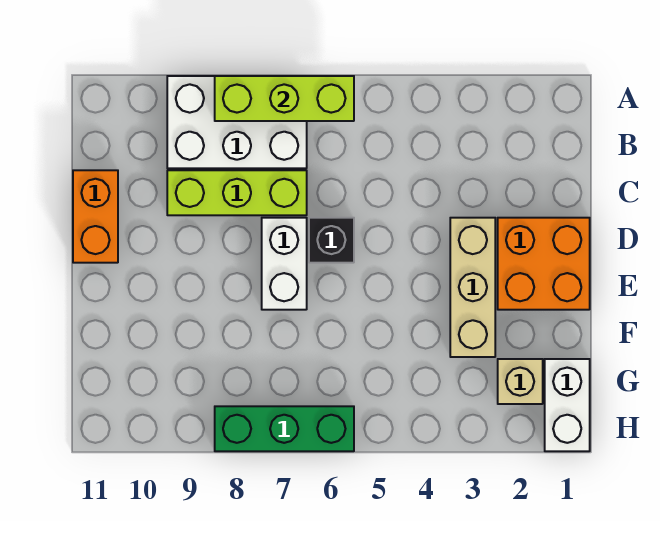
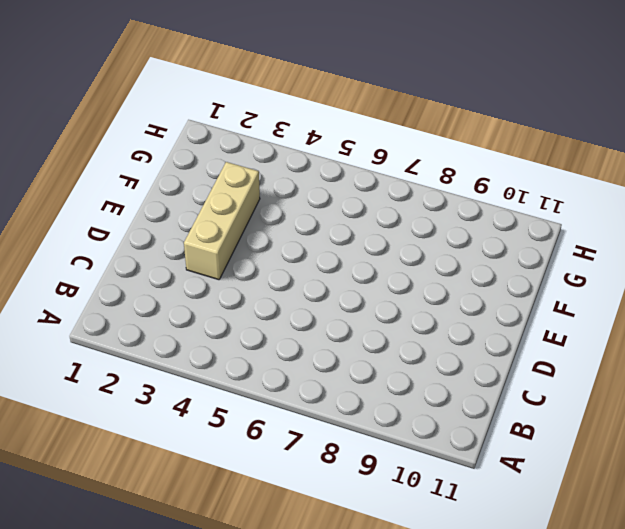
none -> white brick A7:B9 level 1
none -> lime brick C7:C9 level 1

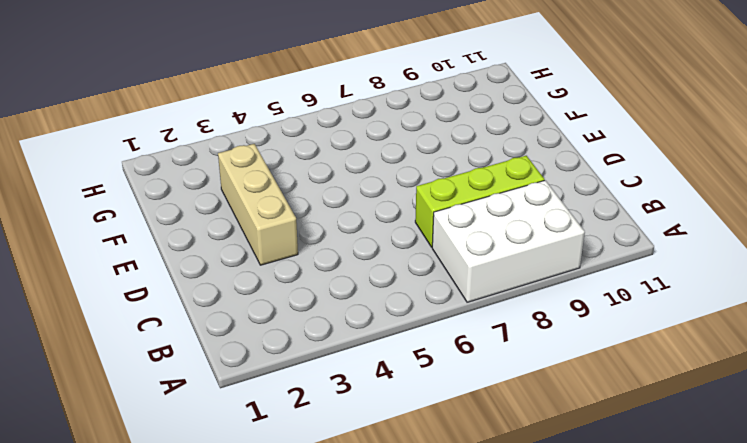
none -> orange brick C11:D11 level 1
none -> orange brick D1:E2 level 1

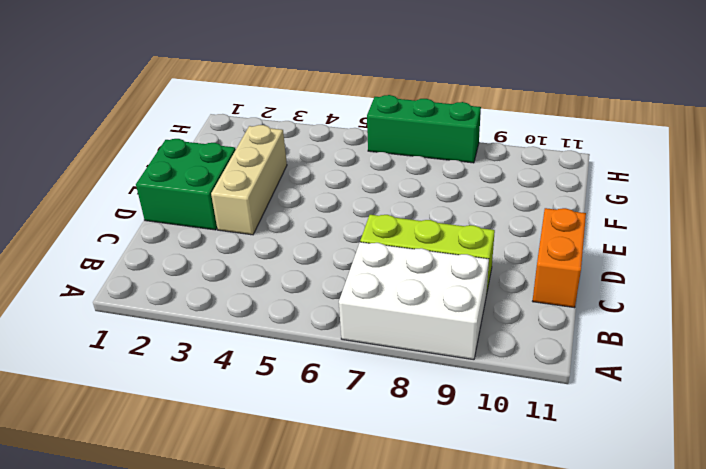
green brick D1:E2 level 1 -> orange brick D1:E2 level 1
none -> black brick D6 level 1
none -> white brick D7:E7 level 1

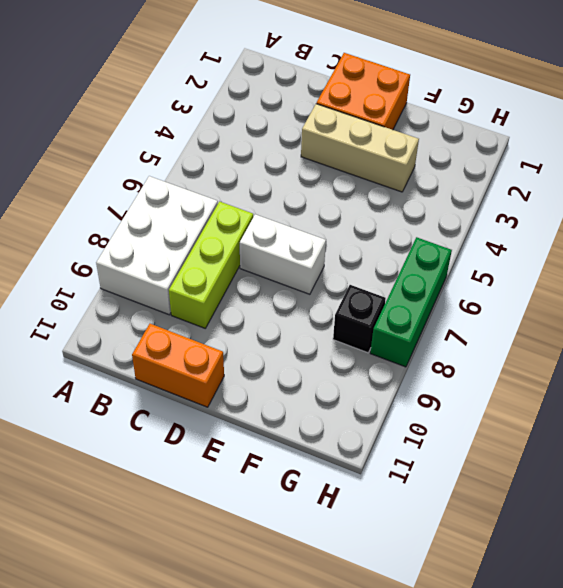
black brick G8 level 1 -> black brick D6 level 1
none -> white brick G1:H1 level 1
none -> tan brick G2 level 1

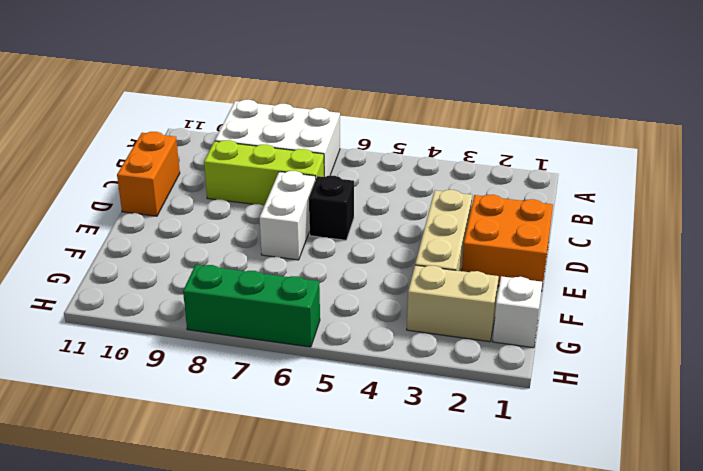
white brick G1 level 1 -> white brick G1:H1 level 1
tan brick G2:G3 level 1 -> tan brick G2 level 1
none -> lime brick A6:A8 level 2

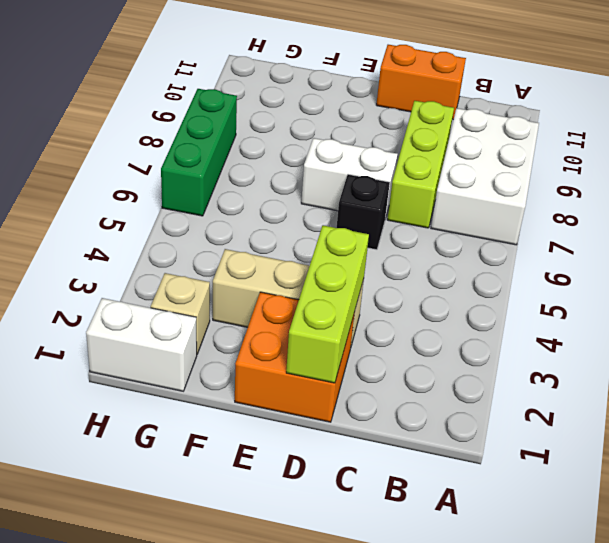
lime brick D1:D3 level 2 -> lime brick A6:A8 level 2

